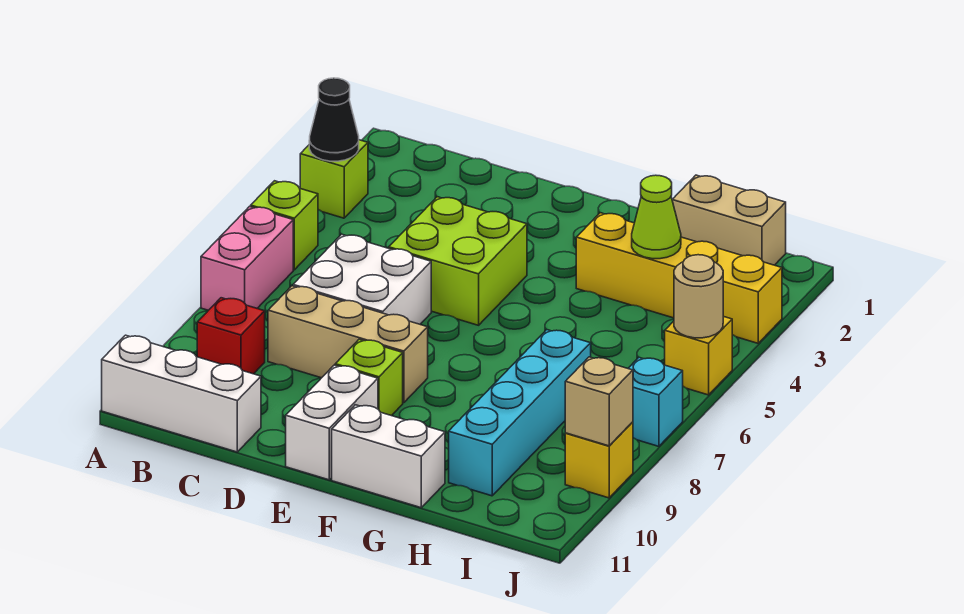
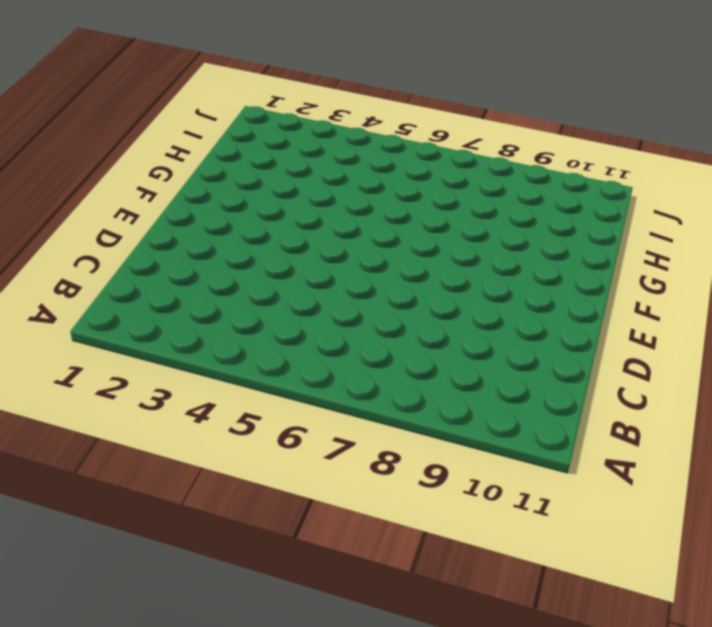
none -> lime brick A3 level 1
none -> lime brick A5 level 1
none -> pink brick A6:A7 level 1

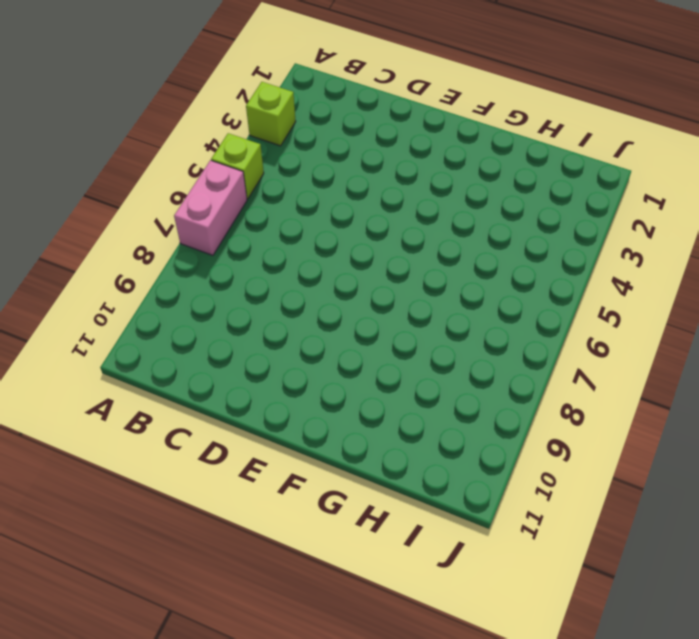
none -> white brick A11:C11 level 1
none -> red brick B9 level 1
none -> white brick C6:D7 level 1

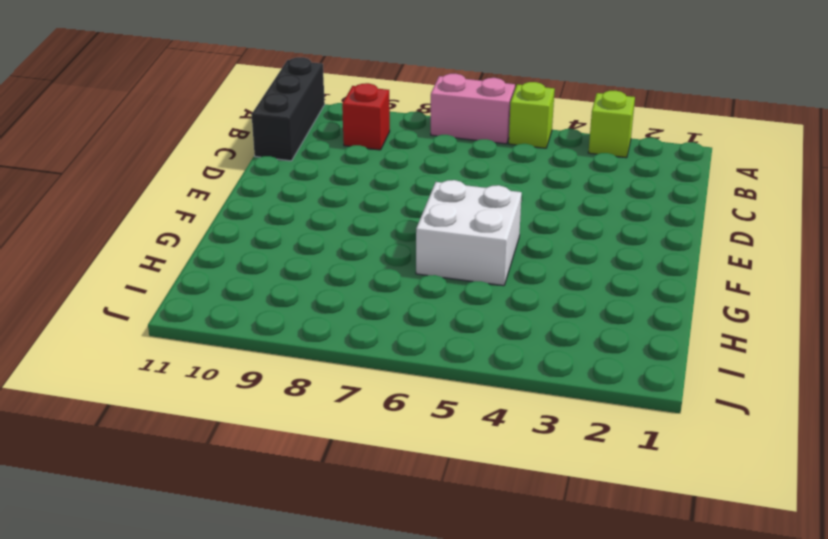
black brick A11:C11 level 1 -> white brick A11:C11 level 1
white brick F5:G6 level 1 -> white brick C6:D7 level 1
none -> tan brick C8:E8 level 1
none -> lime brick D4:E5 level 1
none -> lime brick E9 level 1

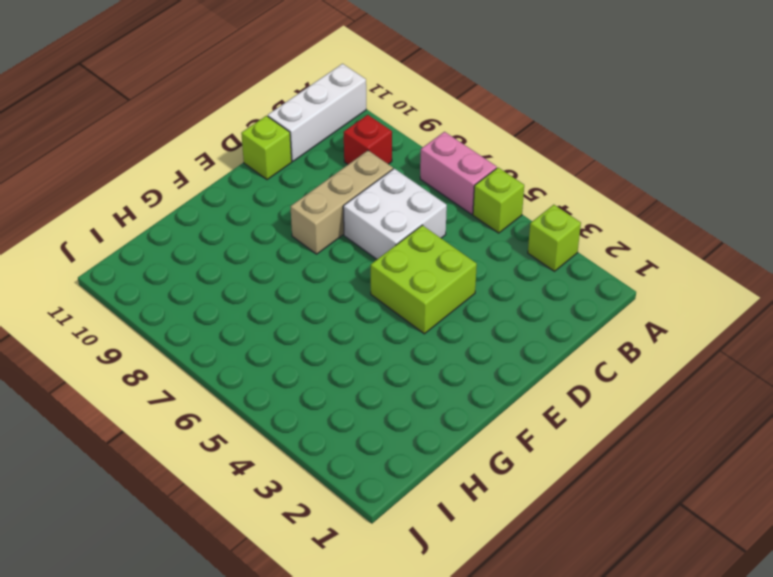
lime brick D11 level 1 -> lime brick E9 level 1
none -> white brick E10:E11 level 1
none -> white brick F11:G11 level 1
none -> yellow brick G3:J3 level 1

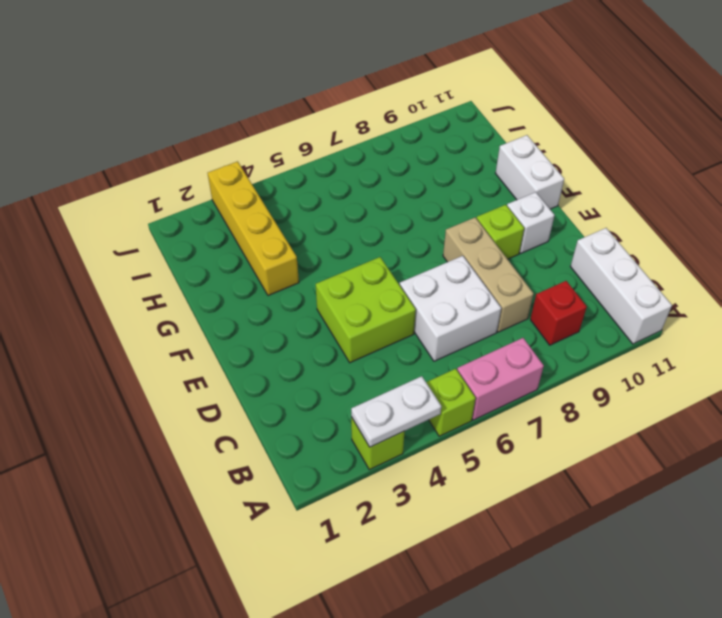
white plate A3:A4 level 2 -> black cone A3 level 2
white brick E10 level 1 -> white brick E10:E11 level 1
none -> tan brick H1:I1 level 1
none -> cyan brick H7:H10 level 1
none -> yellow brick J5 level 1

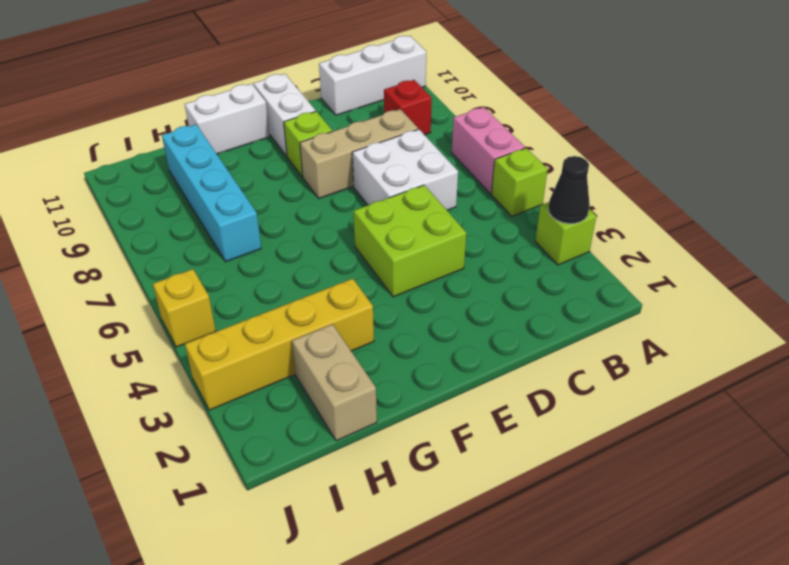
tan brick H1:H2 level 1 -> tan brick H1:I1 level 1
none -> cyan brick J7 level 1
none -> yellow brick J9 level 1
none -> lime cone H3 level 2

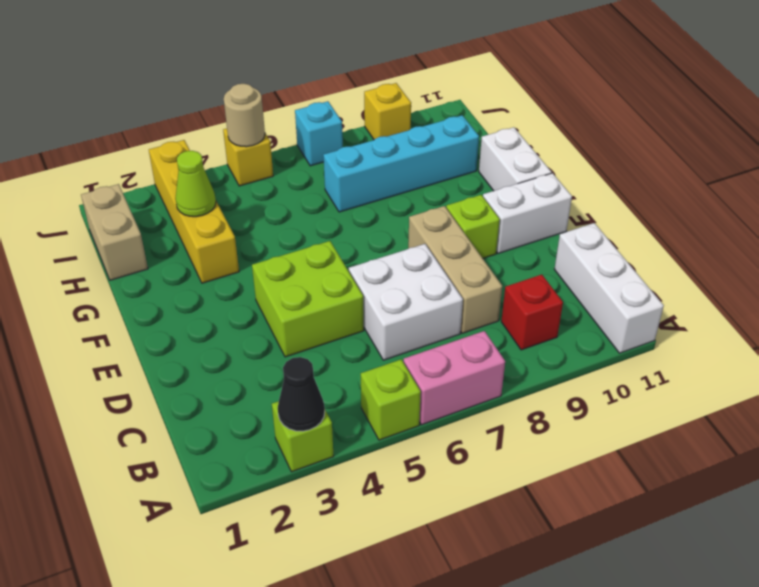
none -> tan brick J9 level 2

